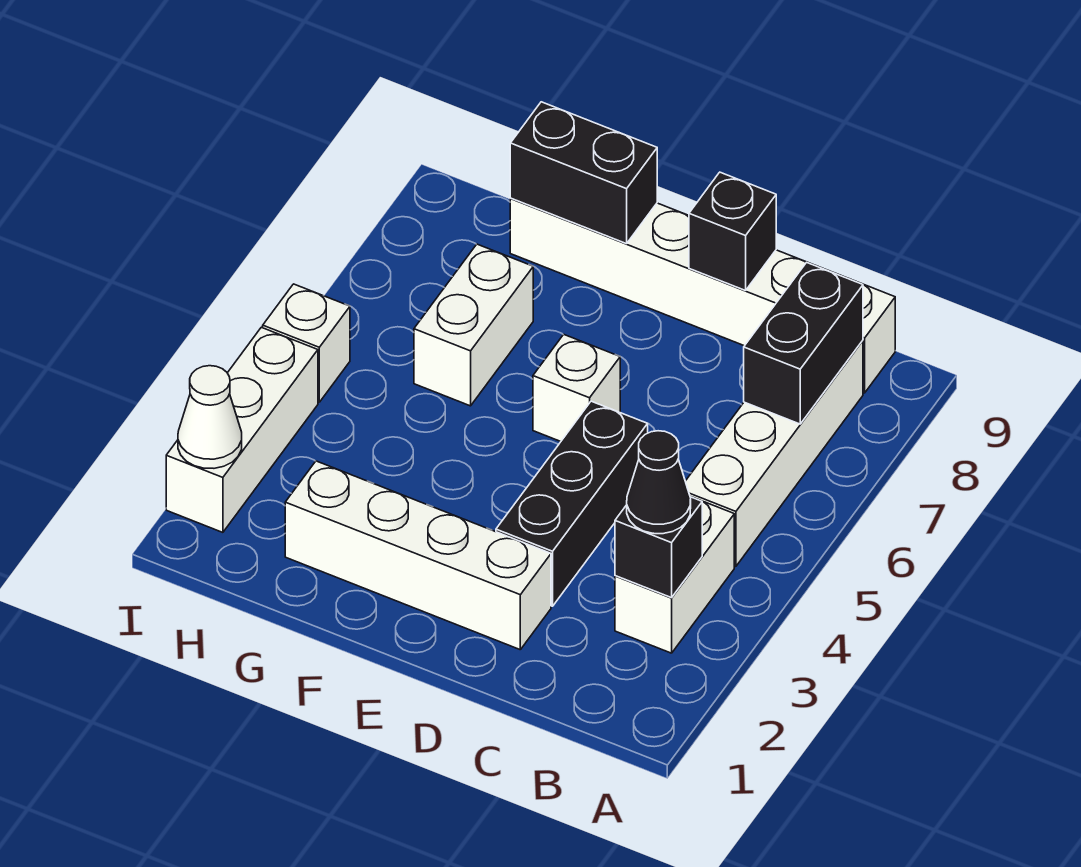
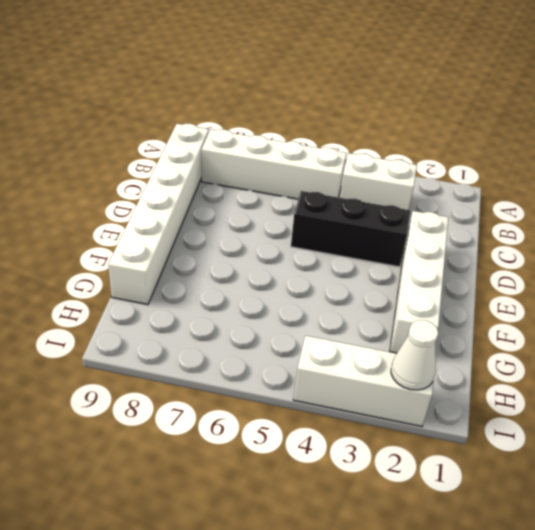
none -> white brick E6 level 1
none -> white brick G6:G7 level 1
none -> white brick I5 level 1

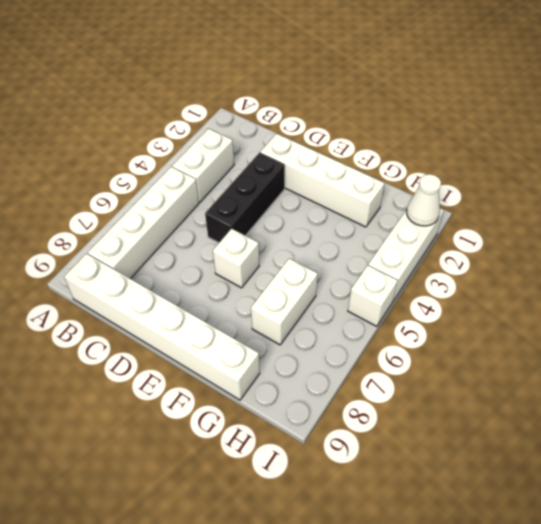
none -> black brick B3 level 2
none -> black brick B7:B8 level 2
none -> black brick D9 level 2

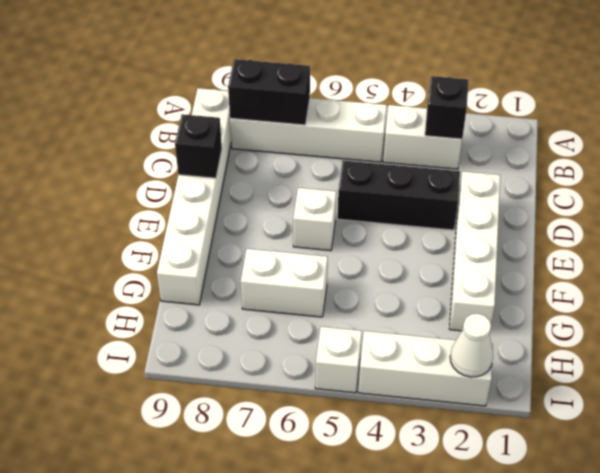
none -> black brick F9:G9 level 2
none -> black cone B3 level 3

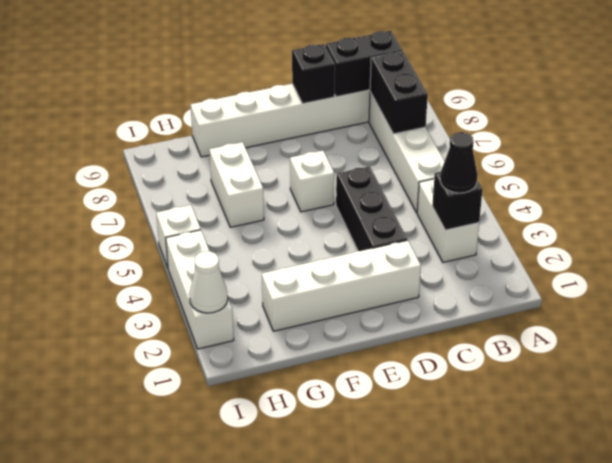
black brick B9:C9 level 2 -> black brick F9:G9 level 2

